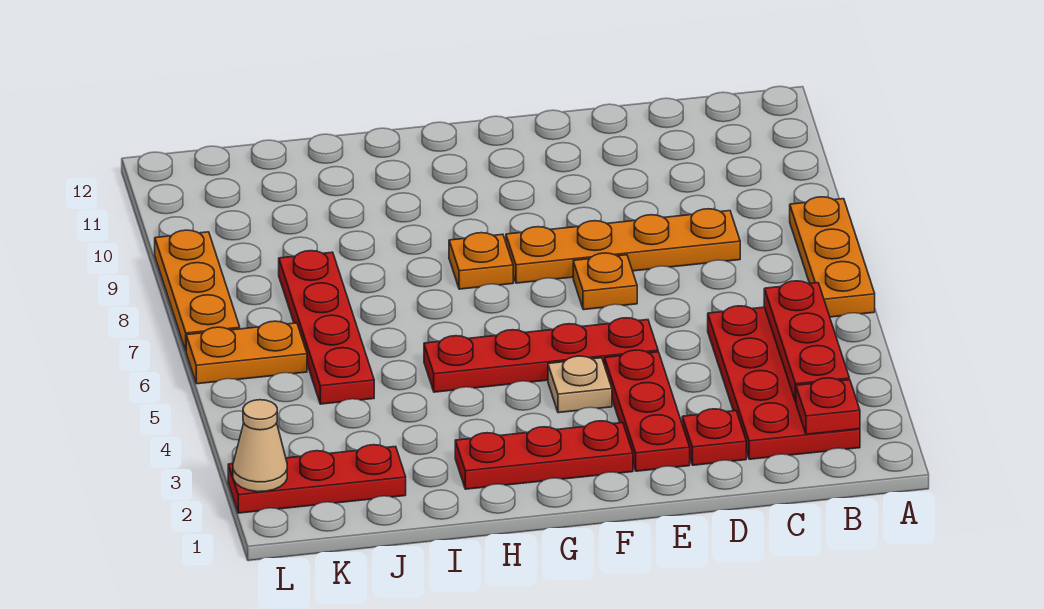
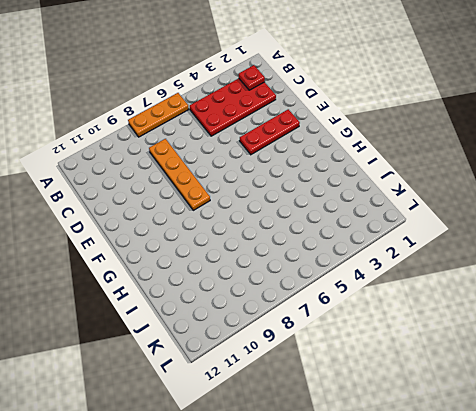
none -> red plate D2 level 1
none -> red plate E5:H5 level 1
none -> orange plate E7 level 1

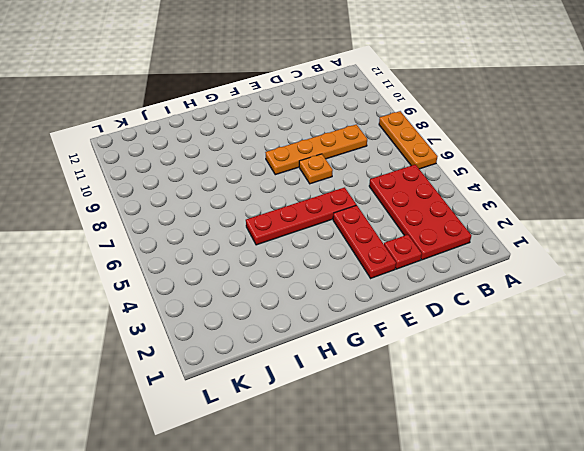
none -> red plate F2:H2 level 1
none -> tan plate F4 level 1
none -> orange plate G8 level 1

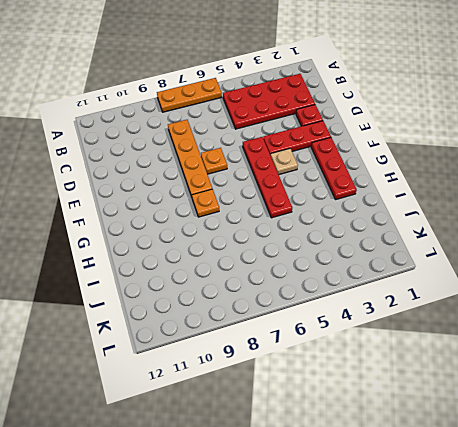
none -> red plate J2:L2 level 1
none -> red plate J5:J8 level 1
none -> orange plate K6:L6 level 1

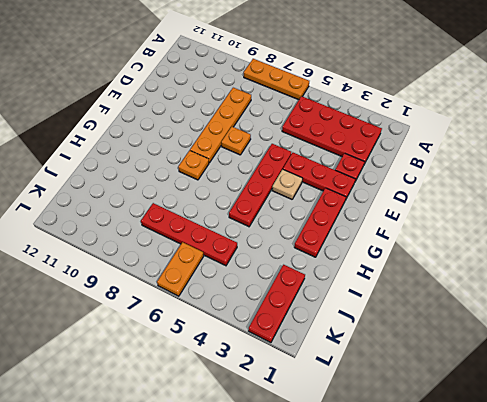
none -> orange plate L7:L9 level 1
none -> red plate B2 level 2
none -> red plate B3:B5 level 2

